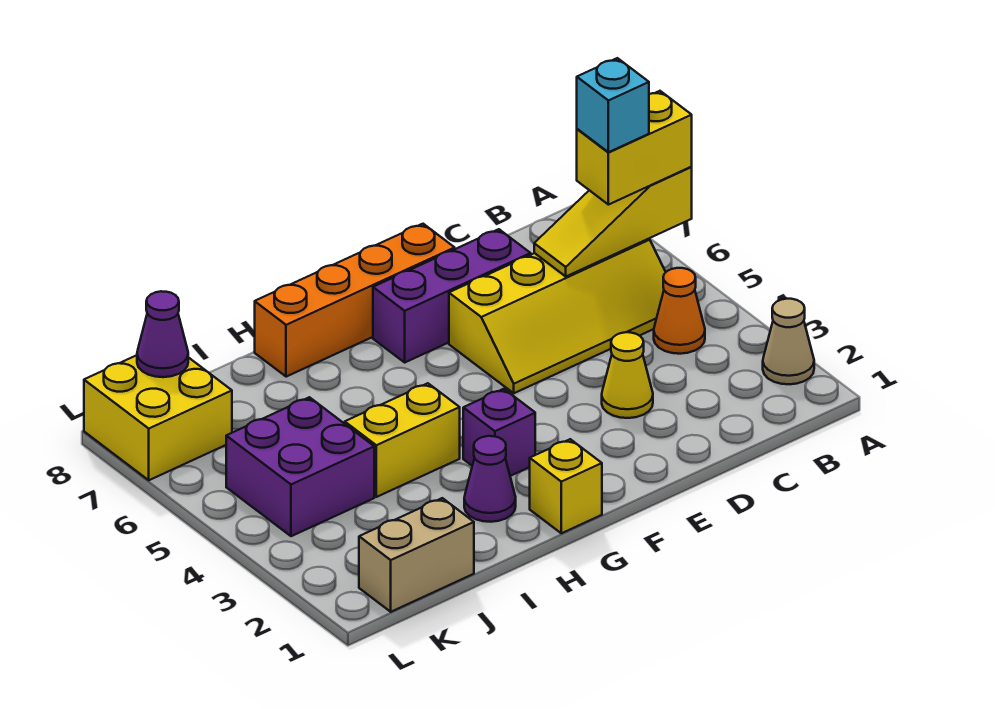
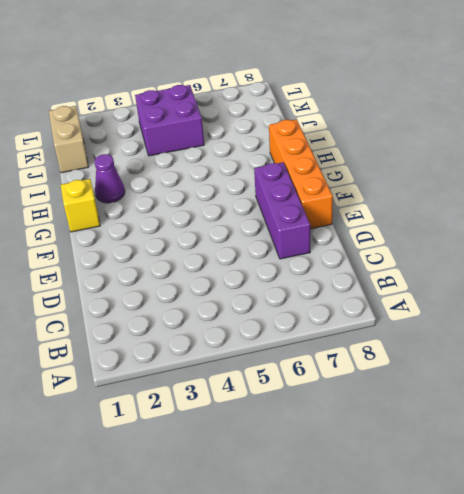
none -> tan cone A2 level 1
none -> orange cone B4 level 1
none -> yellow slope B5:E6 level 1 top 6

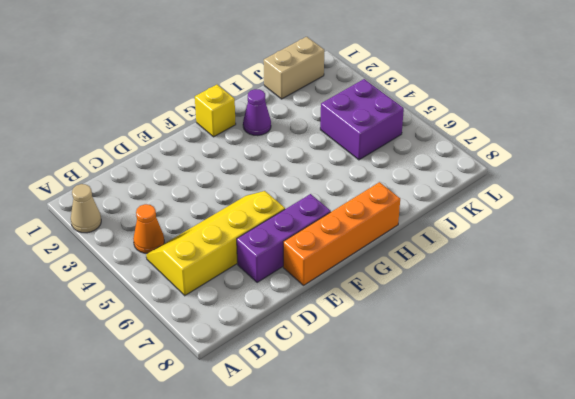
none -> yellow cone D3 level 1
none -> purple brick G3 level 1
none -> yellow brick H4:I4 level 1

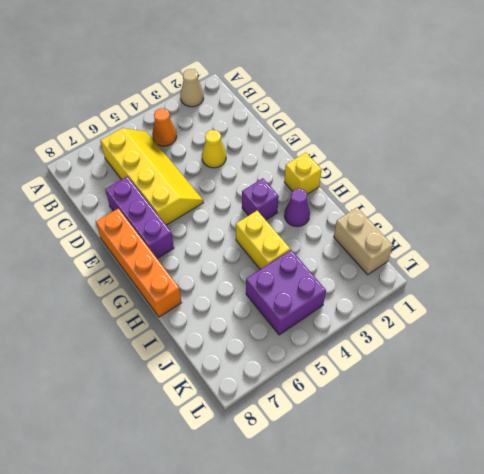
none -> yellow brick K7:L8 level 1
none -> yellow slope A6:C6 level 2 top A
none -> purple cone K8 level 2

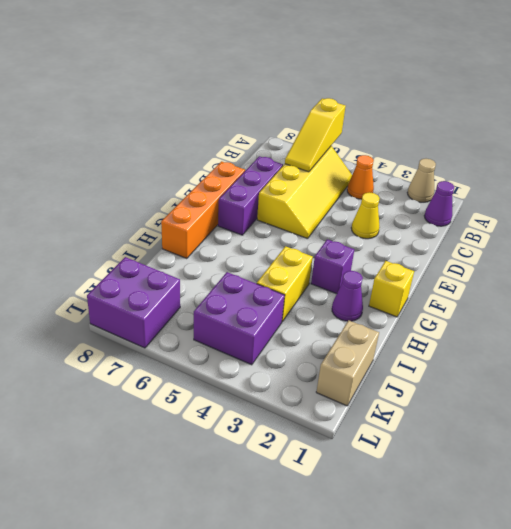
purple cone B1 level 1 -> purple cone K8 level 2
purple brick K7:L8 level 1 -> yellow brick K7:L8 level 1
none -> yellow brick A6:B6 level 3
none -> cyan brick B6 level 4

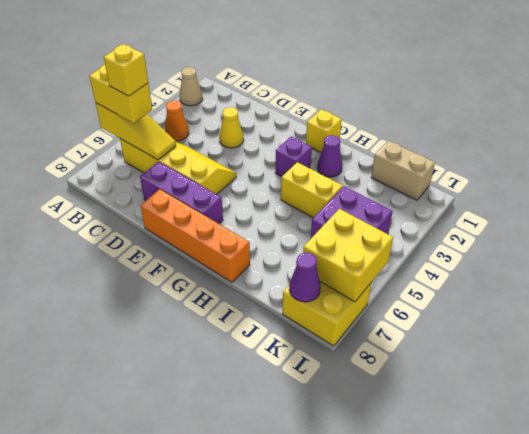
yellow brick B6 level 4 -> cyan brick B6 level 4
yellow brick K6:L7 level 2 -> none

